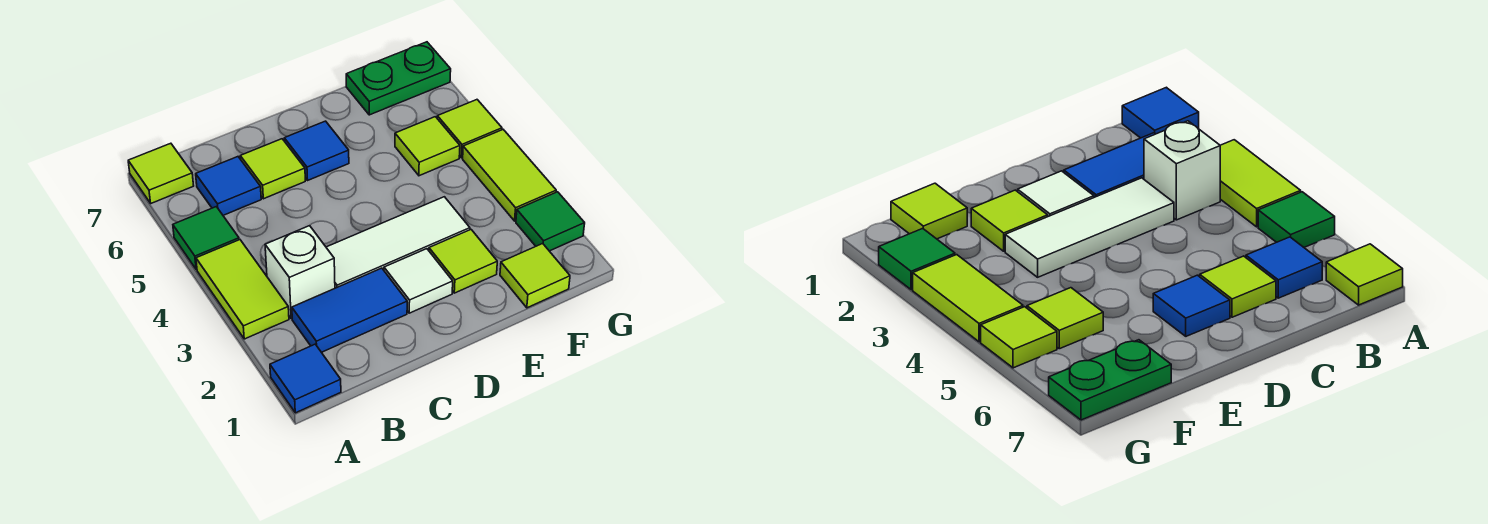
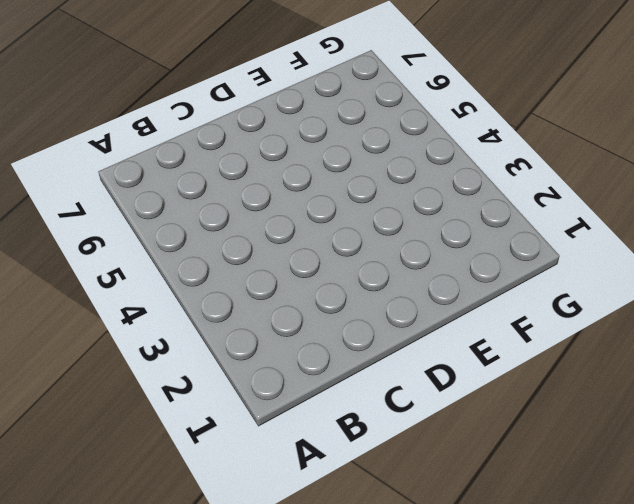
none -> blue tile A1 level 1
none -> lime tile A3:A4 level 1
none -> green tile A5 level 1

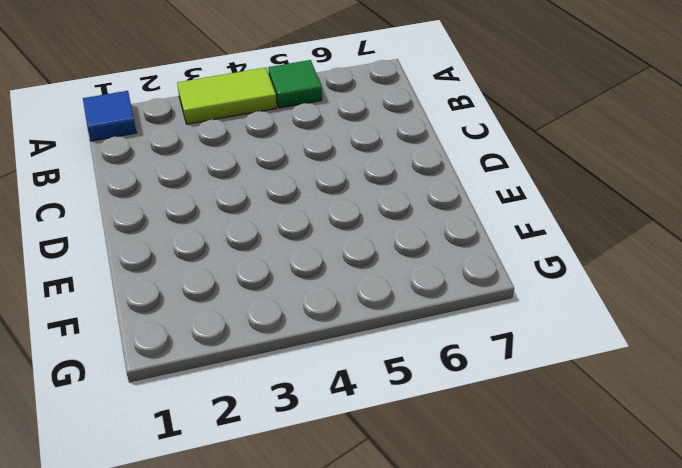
none -> lime tile A7 level 1
none -> blue tile B2:C2 level 1
none -> white brick B3 level 1

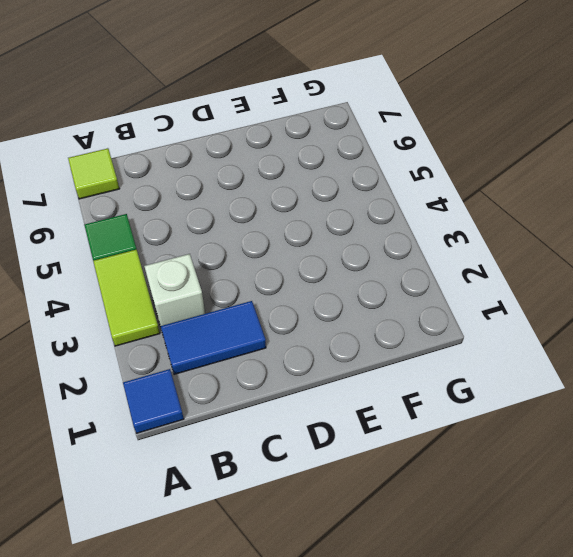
none -> blue tile B6 level 1
none -> white tile C3:E3 level 1
none -> lime tile C6 level 1

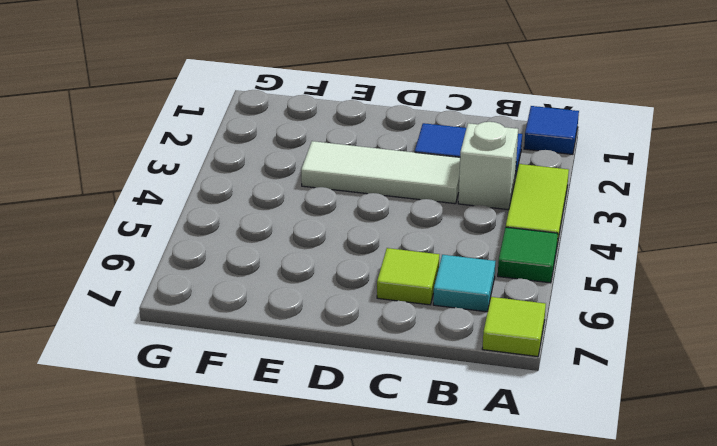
cyan tile B6 level 1 -> blue tile B6 level 1
none -> white tile D2 level 1
none -> blue tile D6 level 1
none -> lime tile E2 level 1

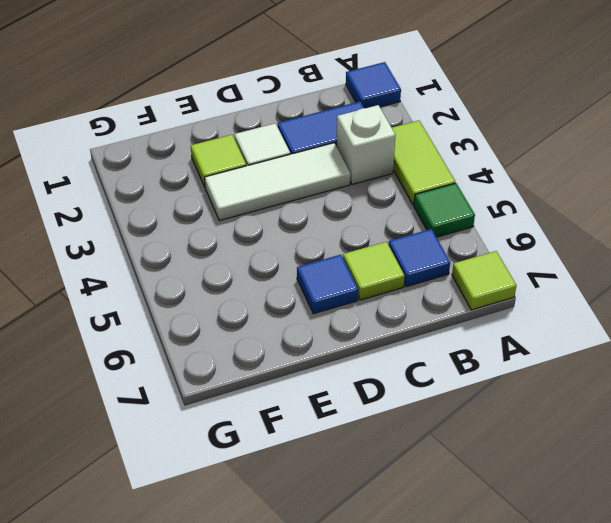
none -> lime tile F1 level 1
none -> lime tile F5 level 1
none -> green plate F7:G7 level 1

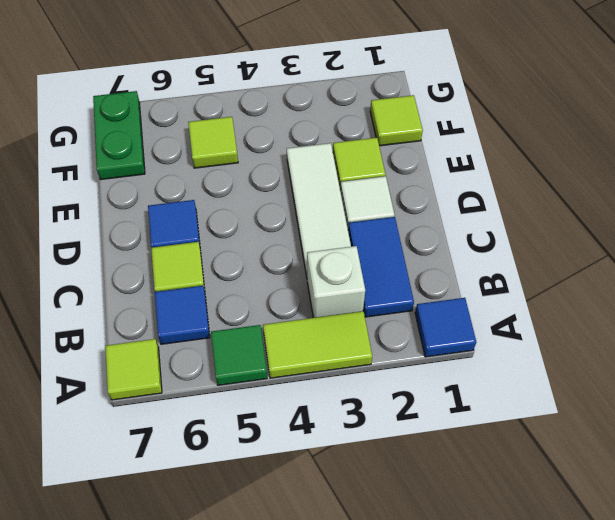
none -> green tile G2 level 1
none -> lime tile G3:G4 level 1
none -> lime tile G5 level 1

